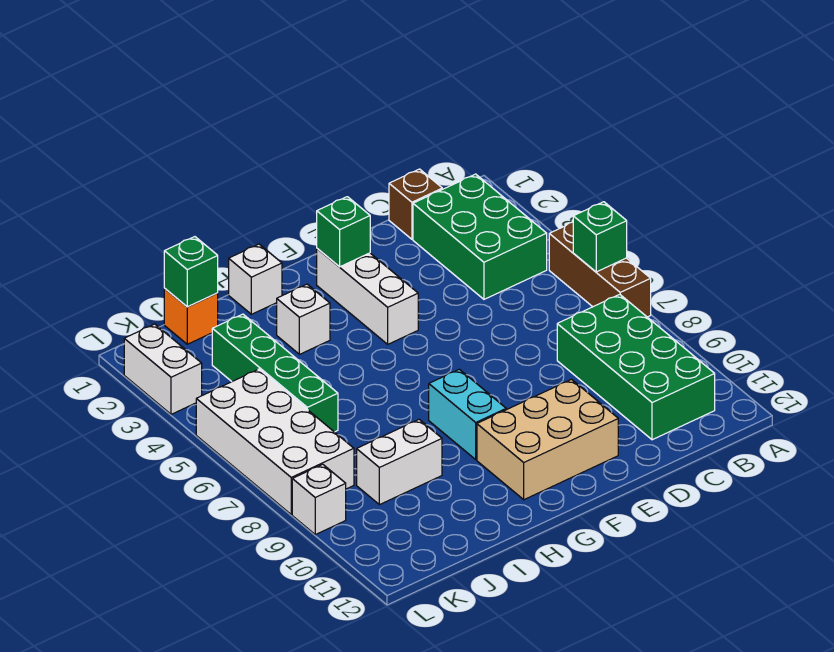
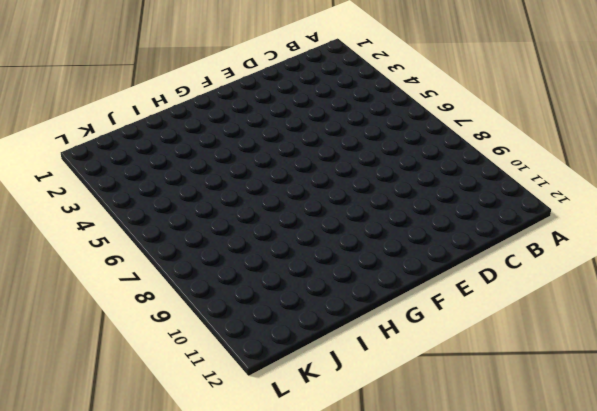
none -> brown brick A5:A7 level 1
none -> green brick B2:C4 level 1
none -> green brick B8:C11 level 1

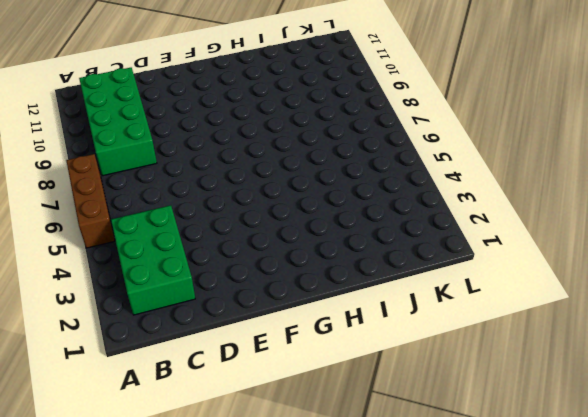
none -> brown brick C1 level 1
none -> tan brick E10:G11 level 1
none -> white brick F2:F4 level 1

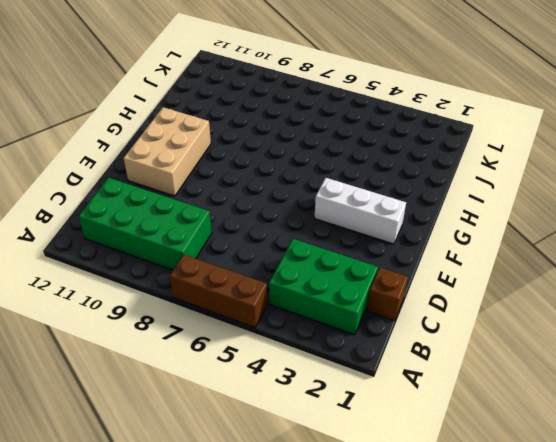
none -> cyan brick G8:G9 level 1
none -> white brick H1 level 1
none -> white brick H3 level 1

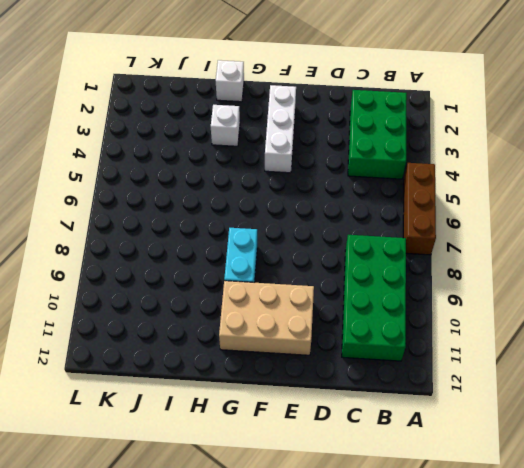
none -> brown brick C1 level 1
none -> white brick I9:J9 level 1
none -> orange brick J1 level 1

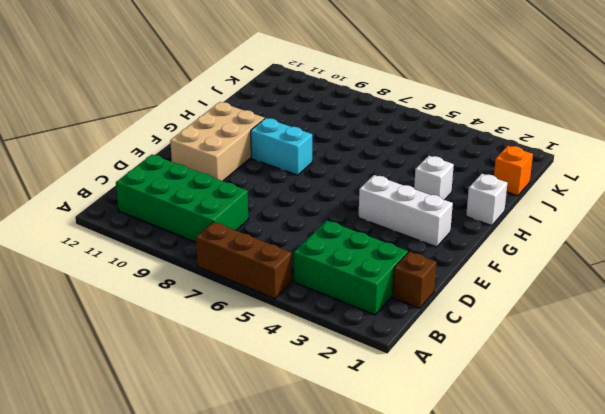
none -> white brick I9:J9 level 1
none -> green brick J3:J6 level 1
none -> white brick K5:L8 level 1

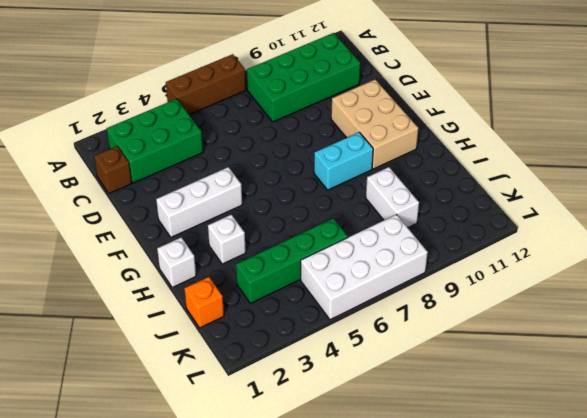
none -> white brick L2:L3 level 1
none -> white brick L9 level 1
none -> green brick A6 level 2

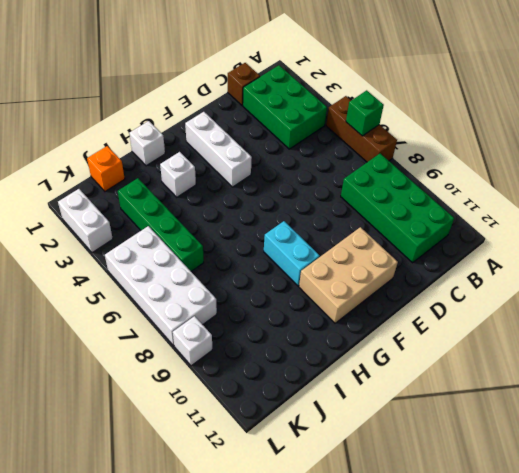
none -> white brick I9:J9 level 1
none -> green brick F2 level 2
none -> green brick J1 level 2

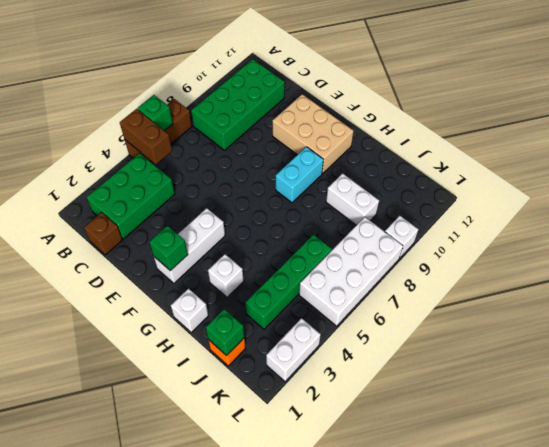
brown brick A5:B5 level 2 -> none

